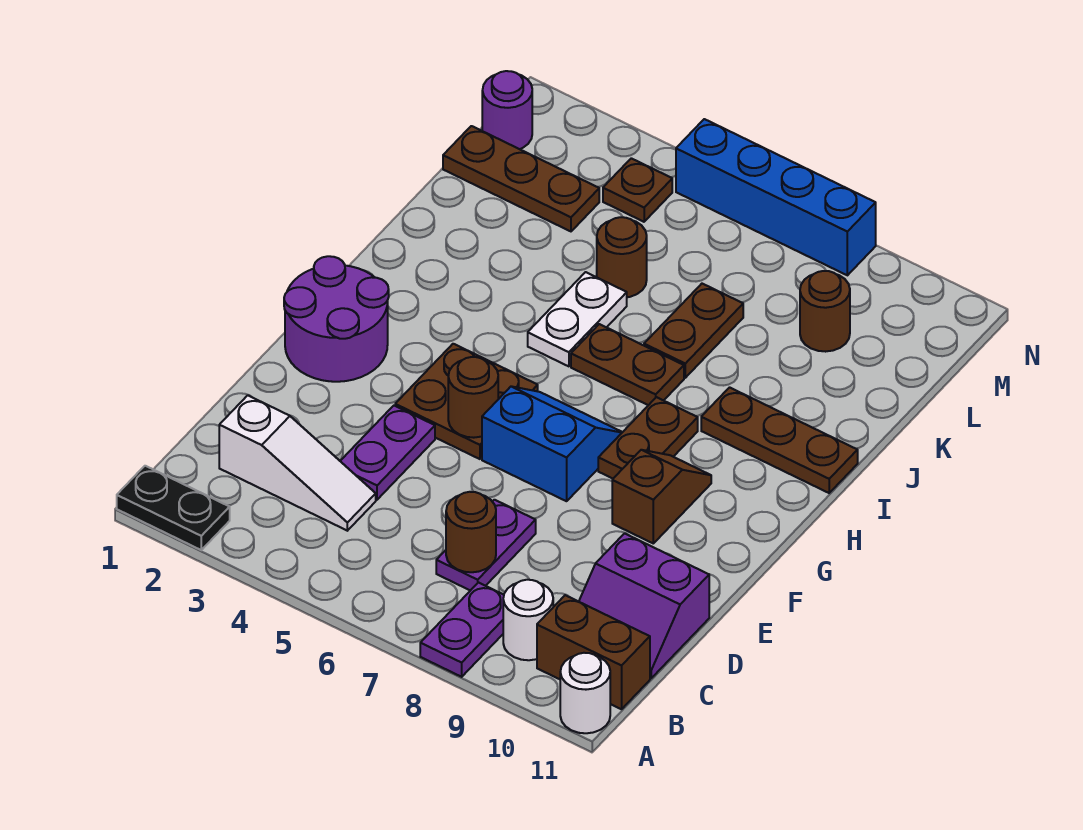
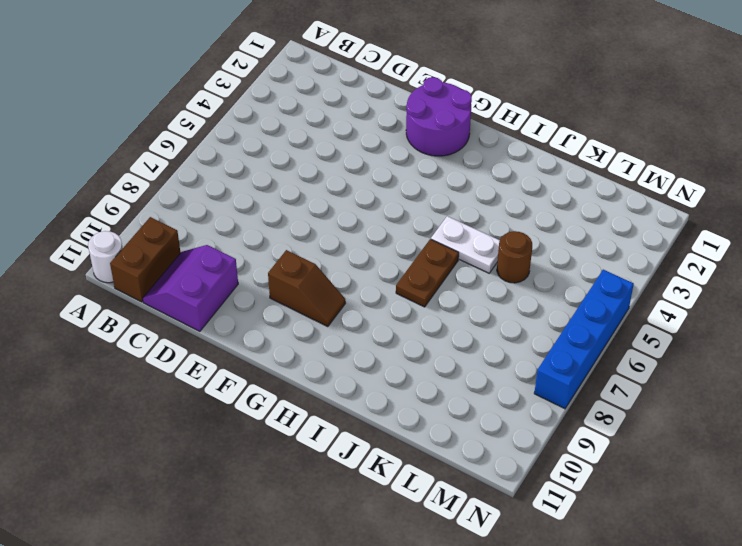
none -> black plate A1:A2 level 1
none -> purple plate A8:B8 level 1
none -> white round brick B9 level 1

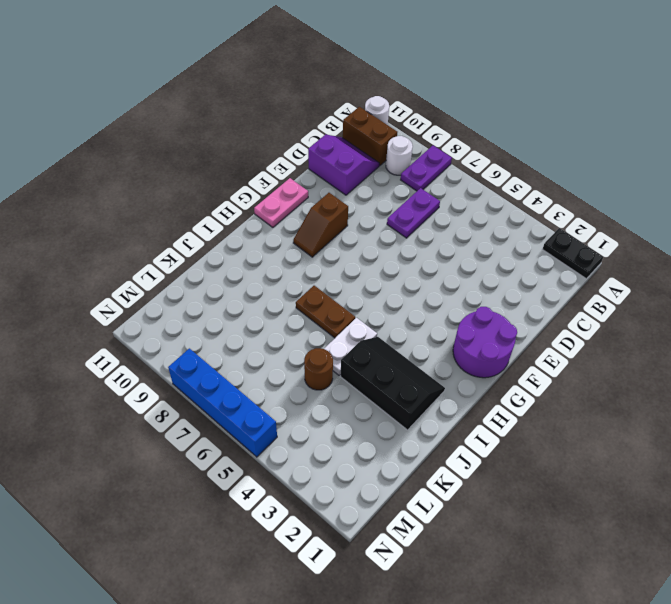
pink plate F11:G11 level 1 -> none
black slope I2:J4 level 1 top J -> none
none -> white slope C2:C4 level 1 top 2
none -> purple plate D4:E4 level 1
none -> brown plate F4:G5 level 1

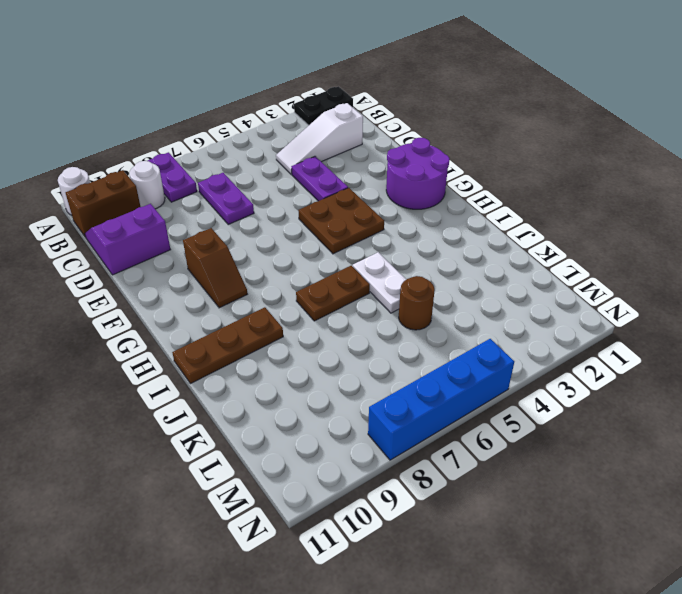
none -> blue slope F6:G7 level 1 top F
none -> brown plate G8:H8 level 1
none -> brown plate J7:K7 level 1

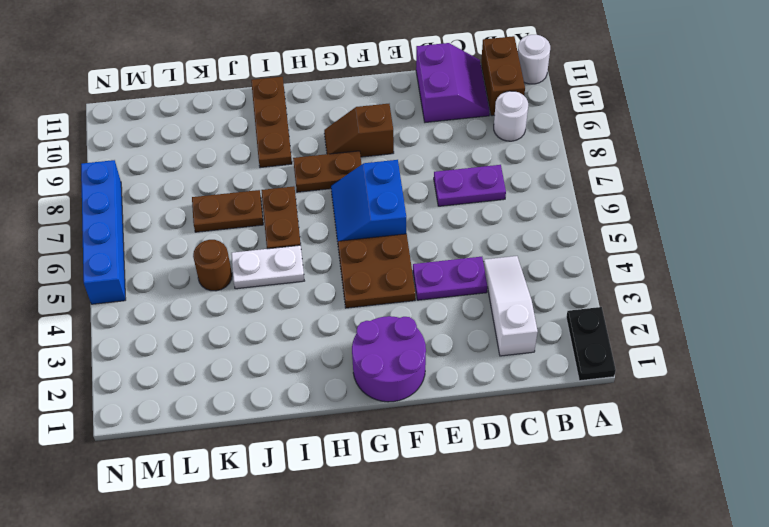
none -> purple plate A8:B8 level 1
none -> brown plate L1:L3 level 1
none -> brown round brick L9 level 1

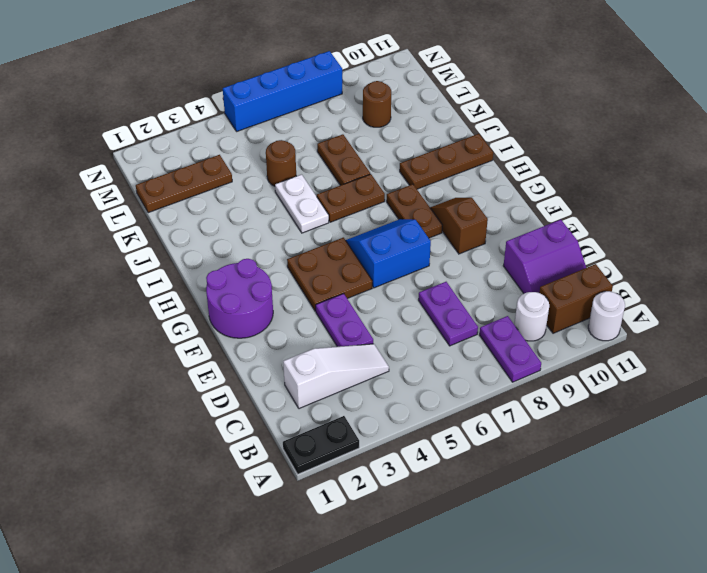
none -> purple round brick M1 level 1
none -> brown plate M4 level 1
none -> brown round brick C7 level 2

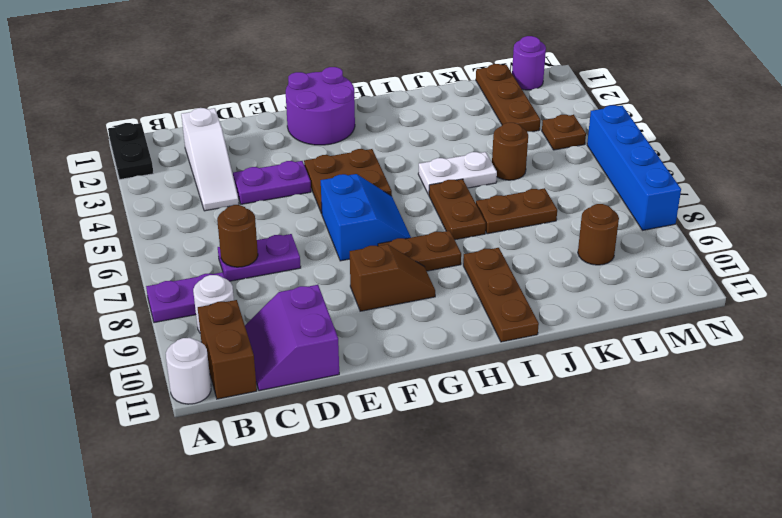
none -> brown round brick F5 level 2

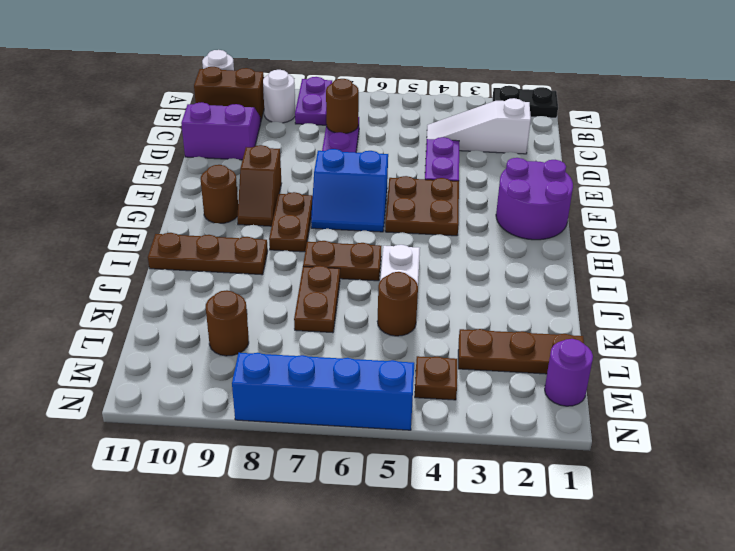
brown round brick G10 level 1 -> brown round brick F5 level 2

